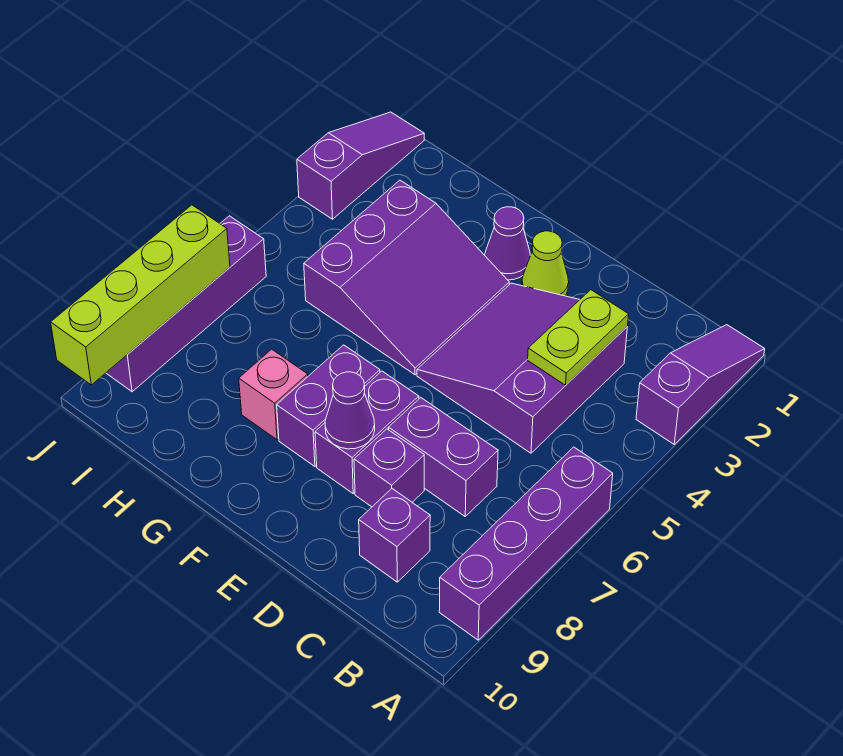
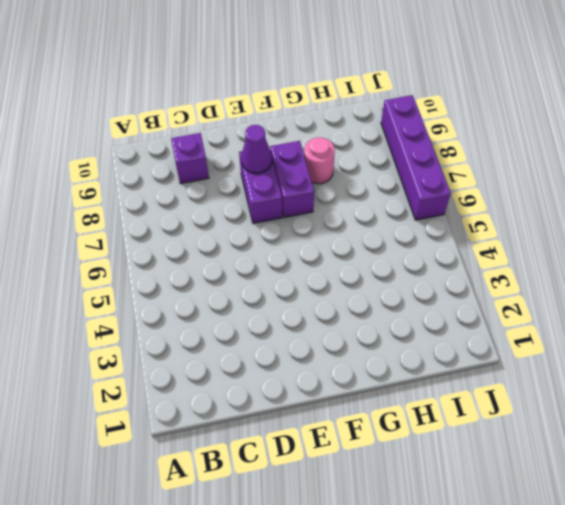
pink round brick G8 level 1 -> pink brick G8 level 1
none -> purple slope A1:A3 level 1 top 3
none -> purple brick A6:A9 level 1
none -> purple slope C3:E5 level 1 top C

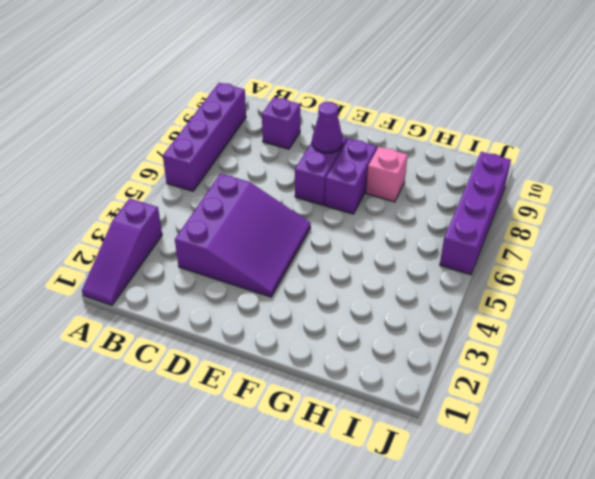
none -> purple brick C7:D7 level 1
none -> purple brick D8 level 1
none -> lime cone E2 level 1

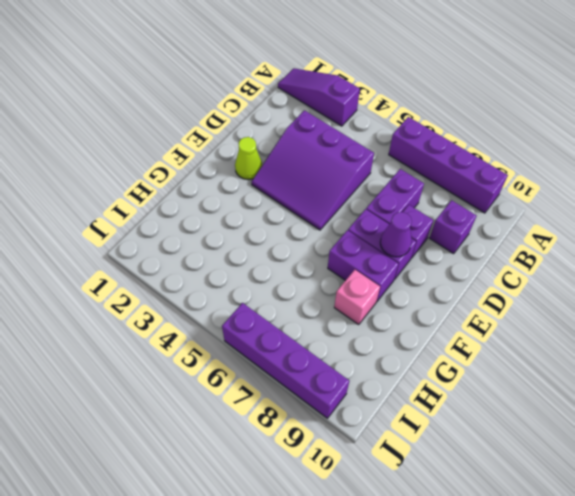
none -> purple cone F2 level 1
none -> purple slope F3:H5 level 1 top H
none -> purple slope J1:J3 level 1 top 3

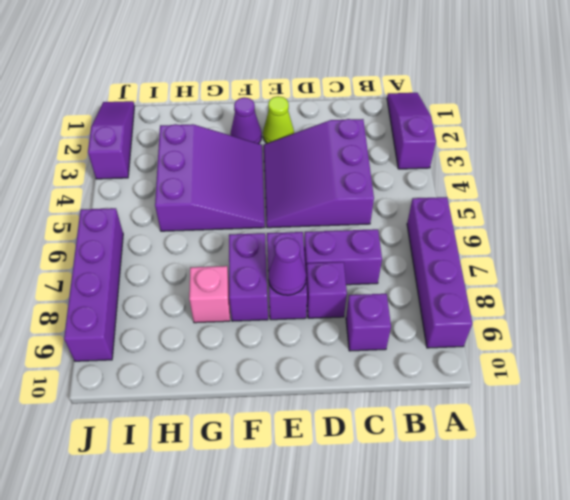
none -> lime plate C3:C4 level 2
none -> lime brick J7:J10 level 2

